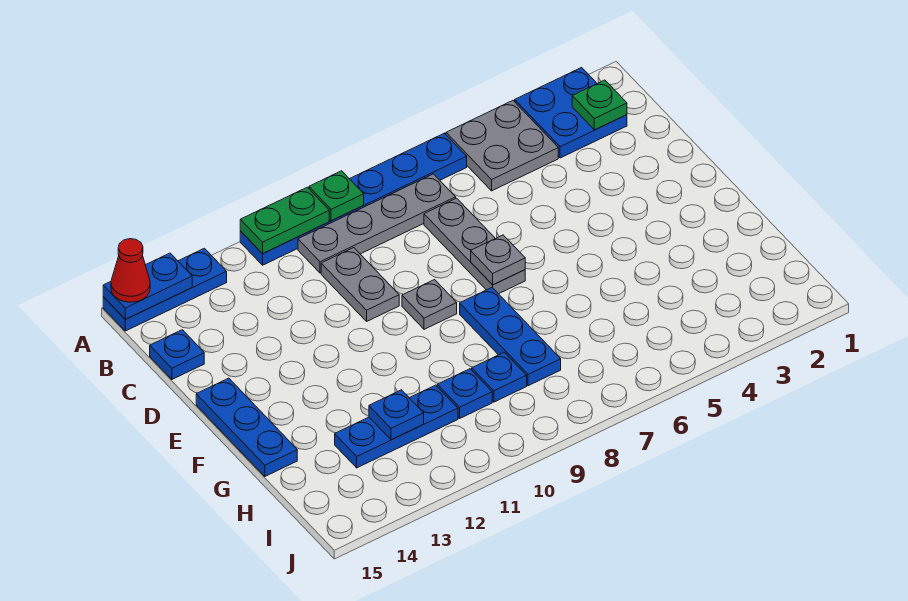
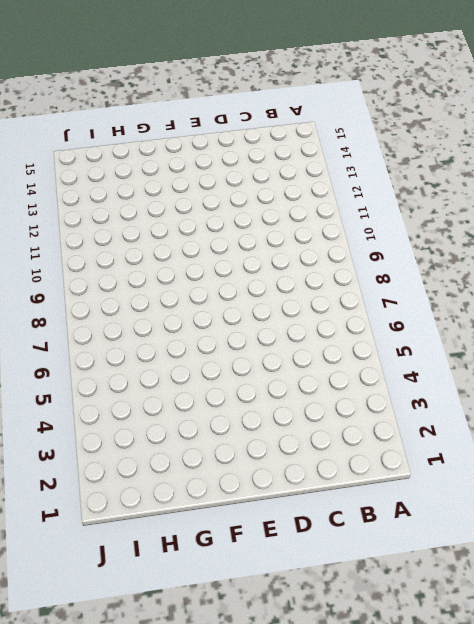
none -> blue plate A2:B3 level 1
none -> grey plate A4:B5 level 1
none -> blue plate A6:A11 level 1

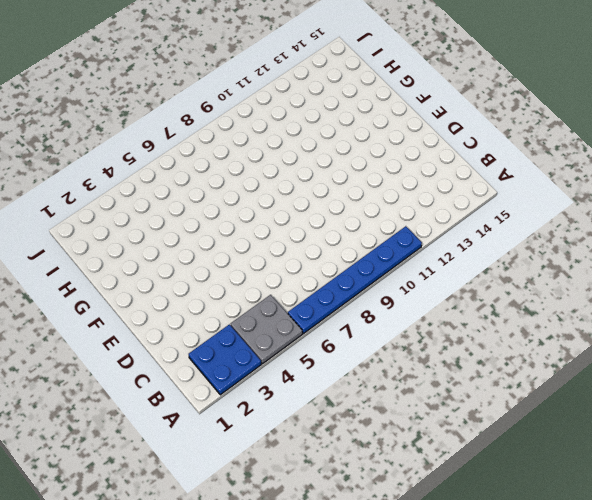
none -> blue plate A13:A15 level 1
none -> grey plate B7:B10 level 1
none -> grey plate C7:E7 level 1

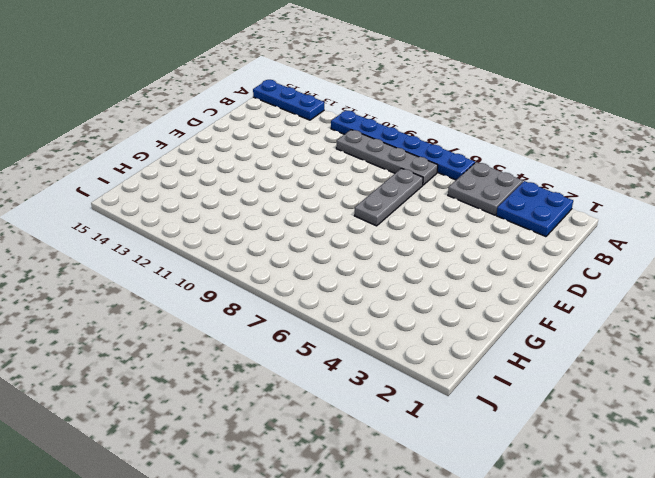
none -> grey plate C10:D10 level 1
none -> blue plate C15 level 1
none -> grey plate E9 level 1

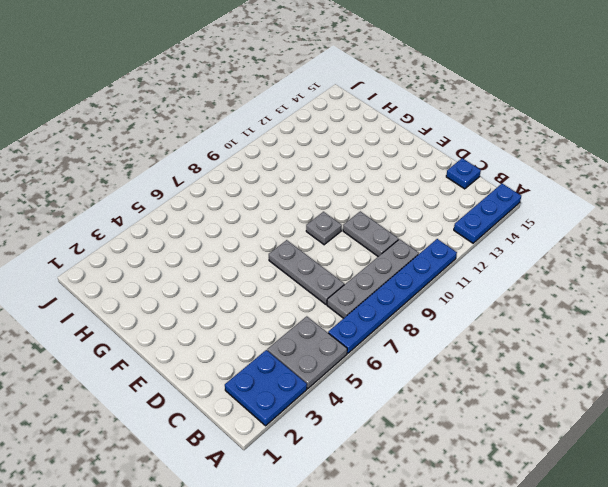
none -> blue plate E15:G15 level 1
none -> blue plate F8:H8 level 1
none -> blue plate H9 level 1

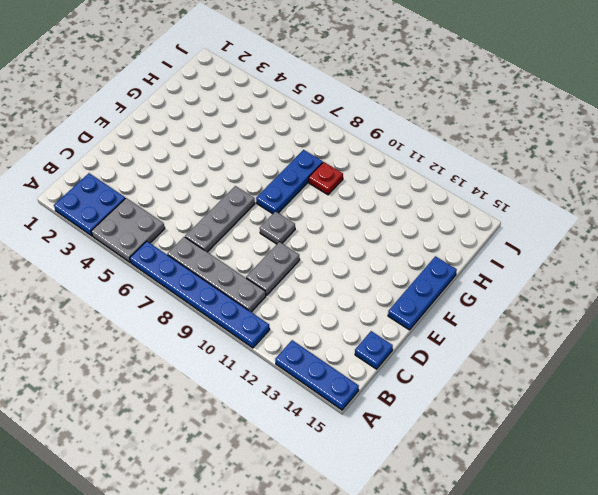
red plate H9 level 1 -> blue plate H9 level 1
none -> blue plate H10 level 1
none -> blue plate H11:H13 level 1
none -> green plate A9 level 2

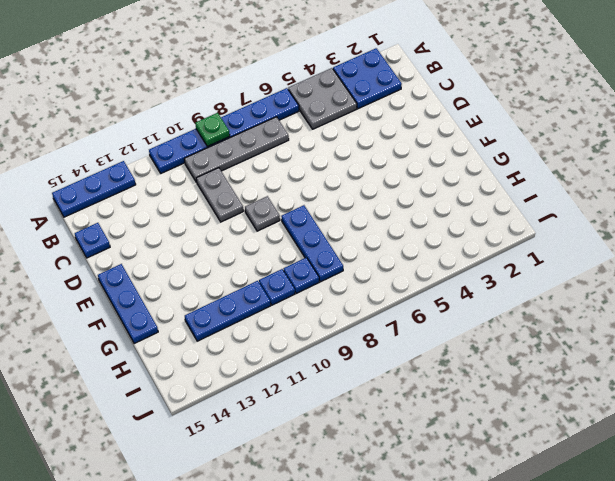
none -> grey plate C7:E7 level 1
none -> green plate A10:A11 level 2
none -> blue plate A14:A15 level 2

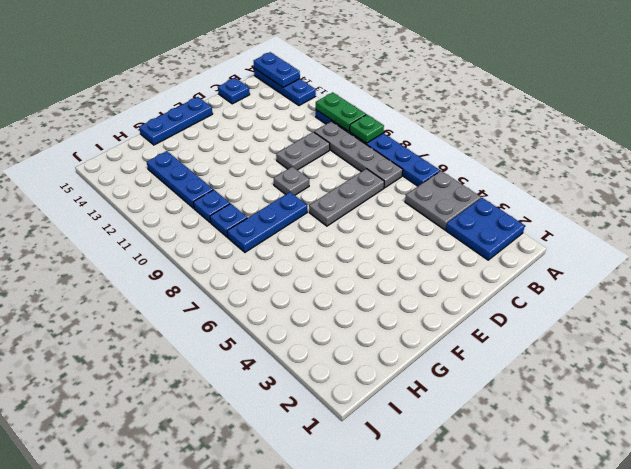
none -> green plate B2 level 2
none -> grey plate E7 level 2
none -> blue plate H12 level 2

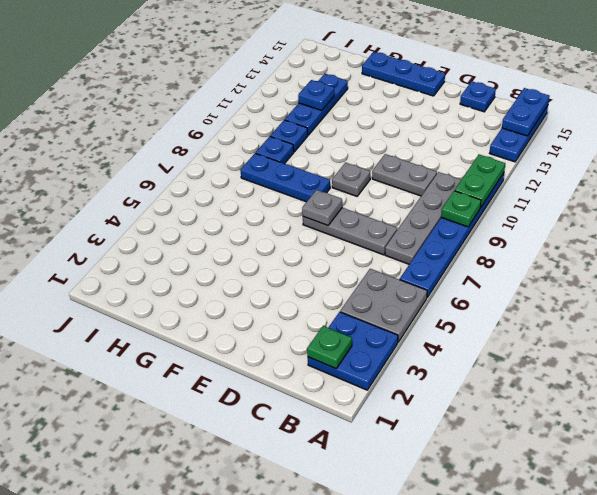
none -> red cone A15 level 3

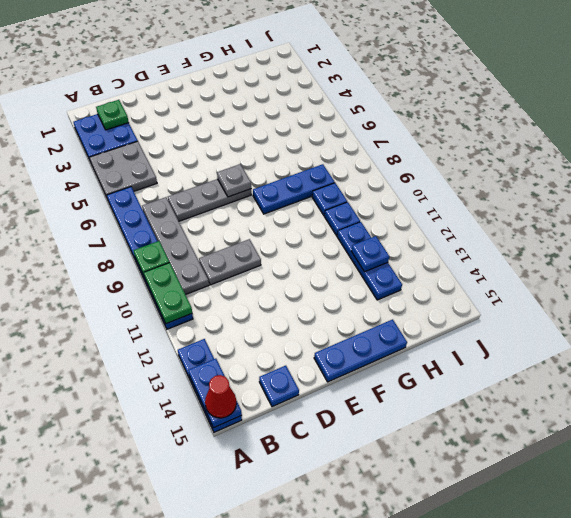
none -> grey plate E9 level 1

